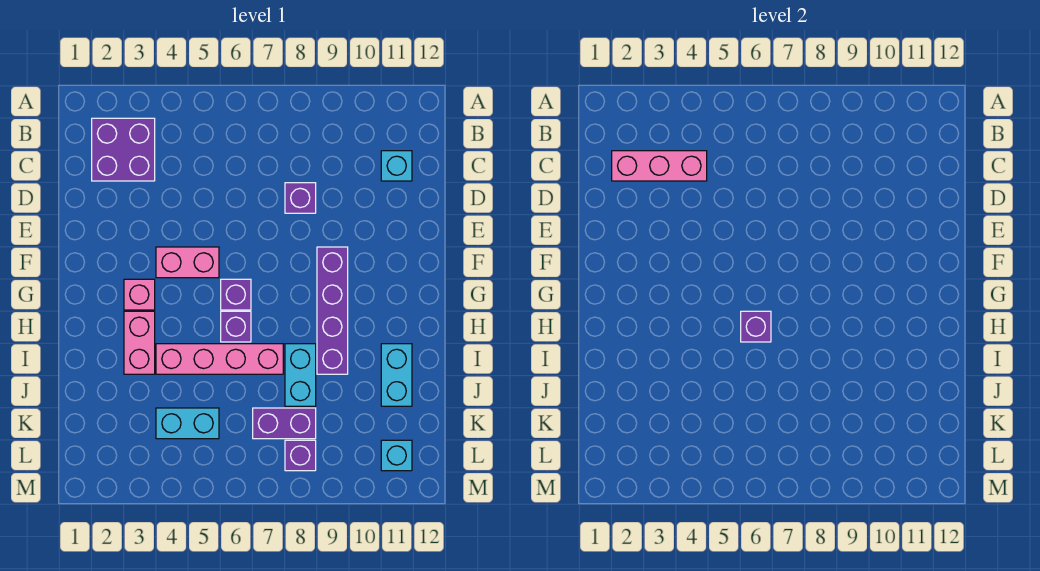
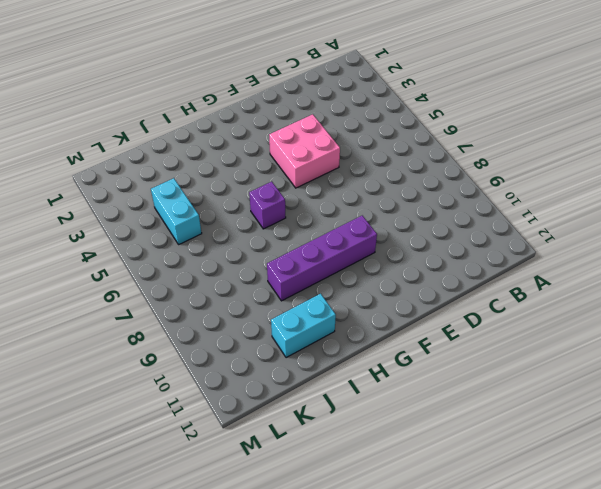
pink brick E4:F5 level 1 -> pink brick F4:F5 level 1
none -> purple brick B2:C3 level 1
none -> cyan brick C11 level 1
none -> purple brick D8 level 1

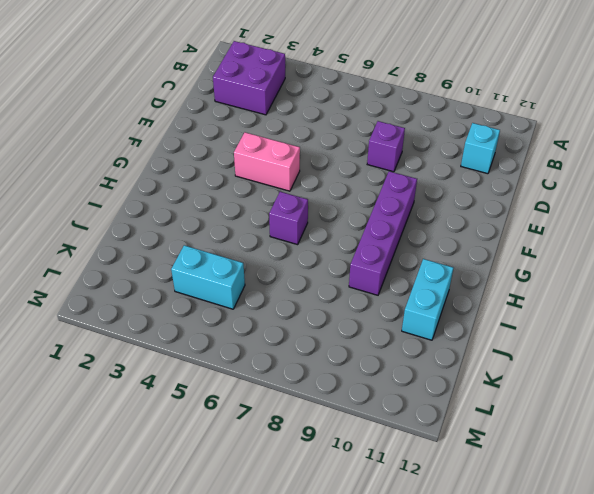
none -> pink brick G3 level 1
none -> purple brick G6 level 1
none -> pink brick H3:I3 level 1

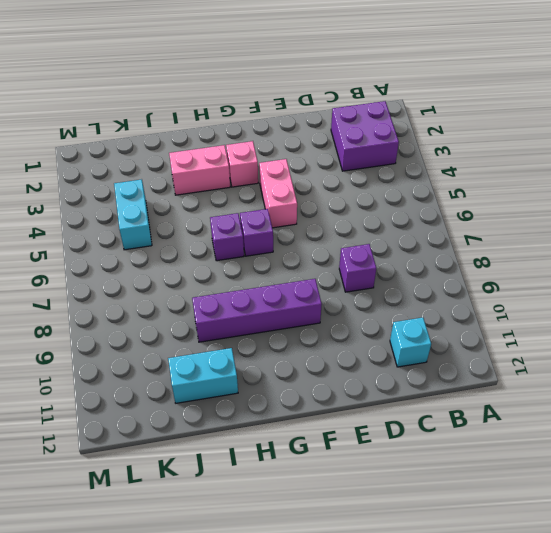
none -> pink brick I4:I7 level 1
none -> cyan brick I8:J8 level 1
none -> purple brick K7:K8 level 1

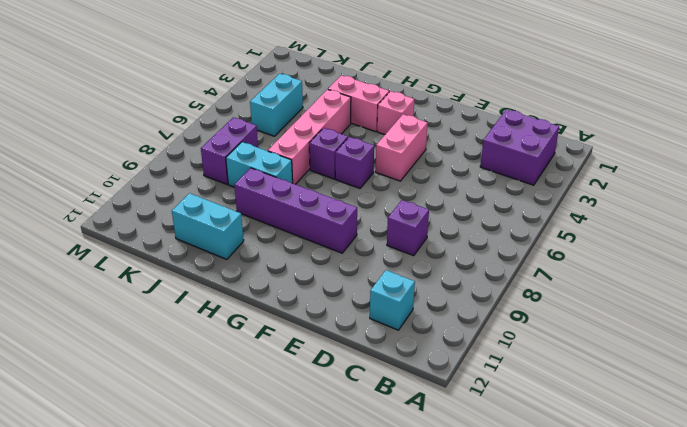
none -> purple brick L8 level 1
none -> cyan brick L11 level 1
none -> pink brick C2:C4 level 2

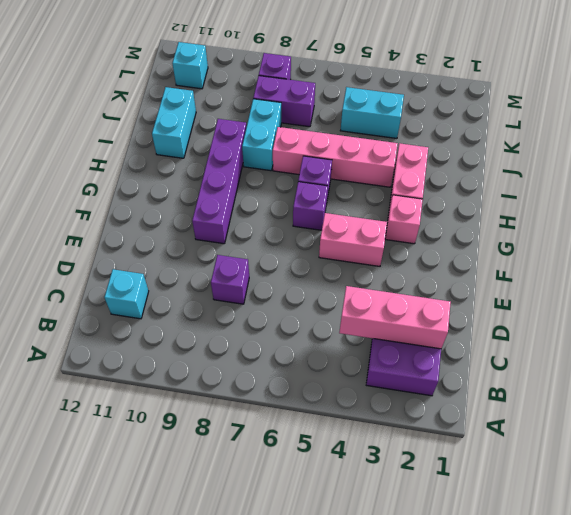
none -> purple brick H6 level 2

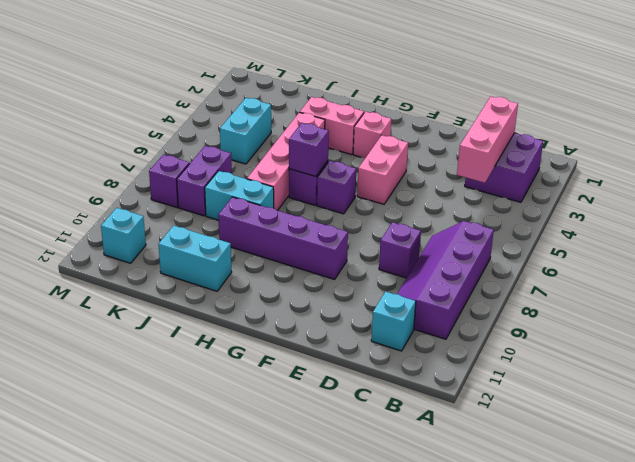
purple slope B7:C10 level 1 top B -> none

